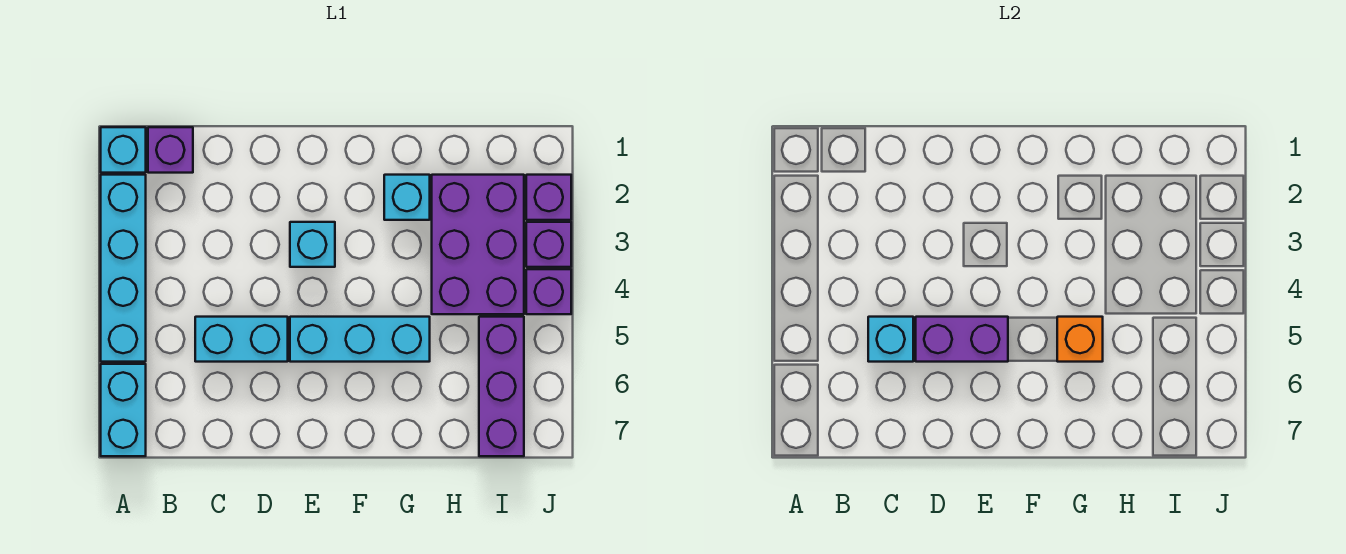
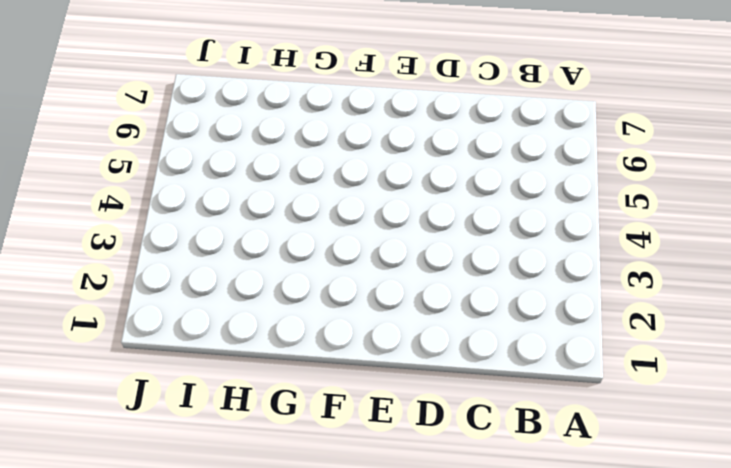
none -> cyan brick A1 level 1
none -> cyan brick A2:A5 level 1
none -> cyan brick A6:A7 level 1

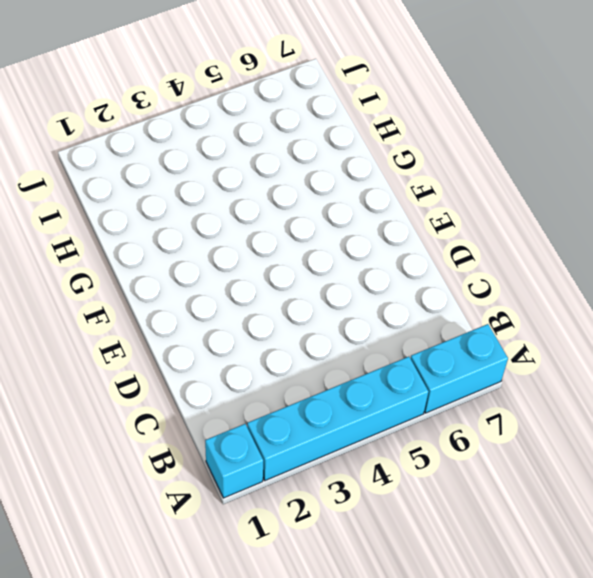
none -> purple brick B1 level 1
none -> cyan brick C5:D5 level 1
none -> cyan brick E3 level 1

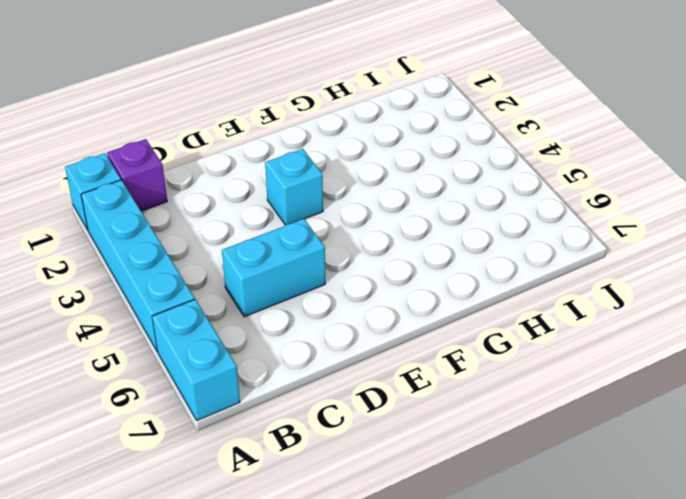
none -> cyan brick E5:G5 level 1
none -> cyan brick G2 level 1
none -> purple brick H2:I4 level 1

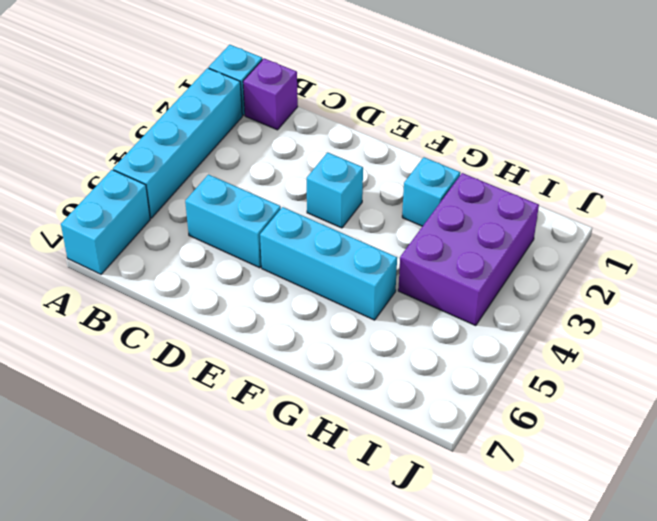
none -> purple brick I5:I7 level 1
none -> purple brick J2 level 1
none -> purple brick J3 level 1

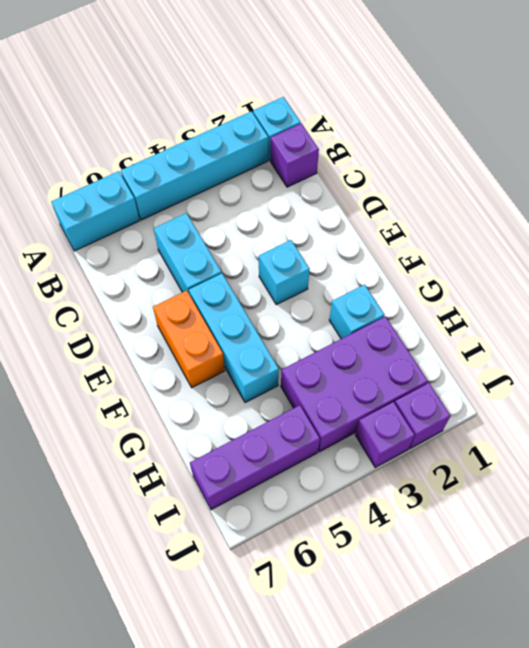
orange brick E6:F6 level 1 -> none
none -> purple brick J4 level 1
none -> cyan brick C5 level 2
none -> purple brick D5:E5 level 2

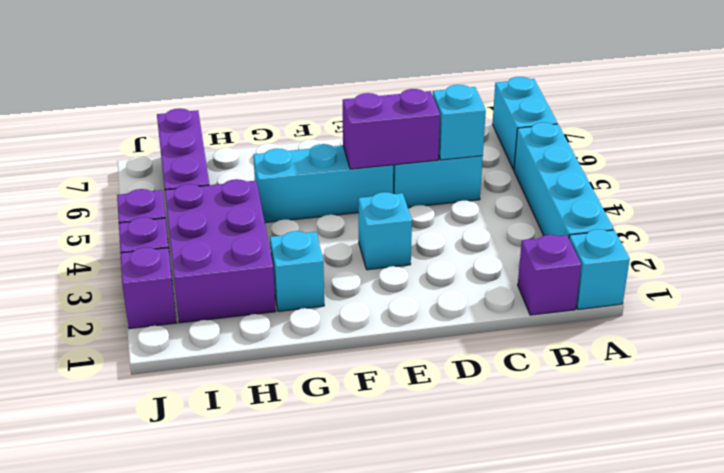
none -> orange brick G5 level 2

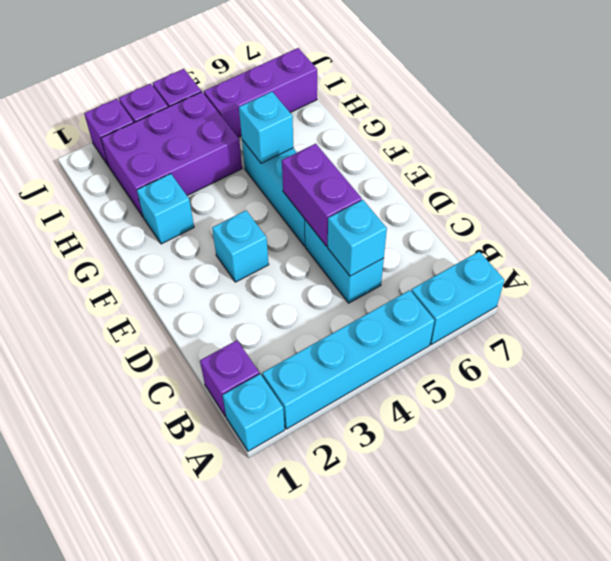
cyan brick G5 level 2 -> orange brick G5 level 2

